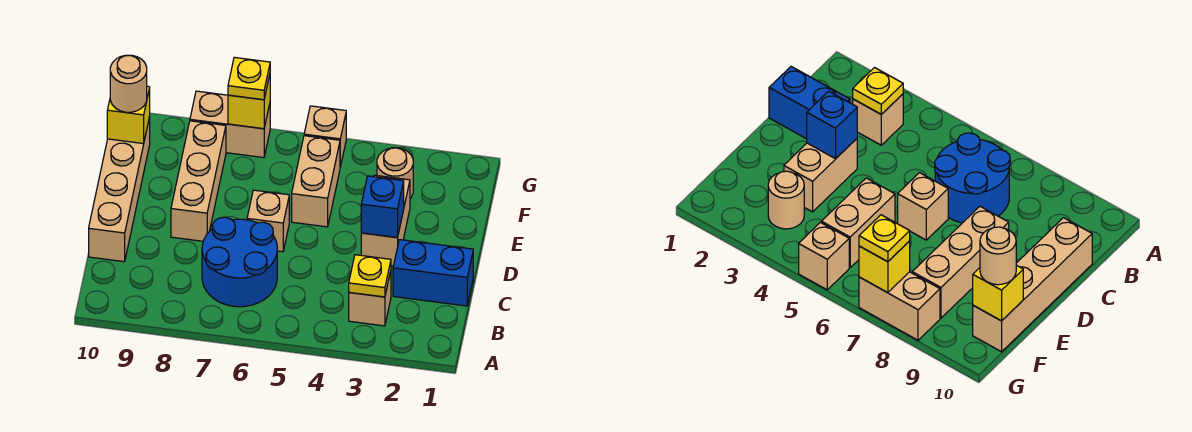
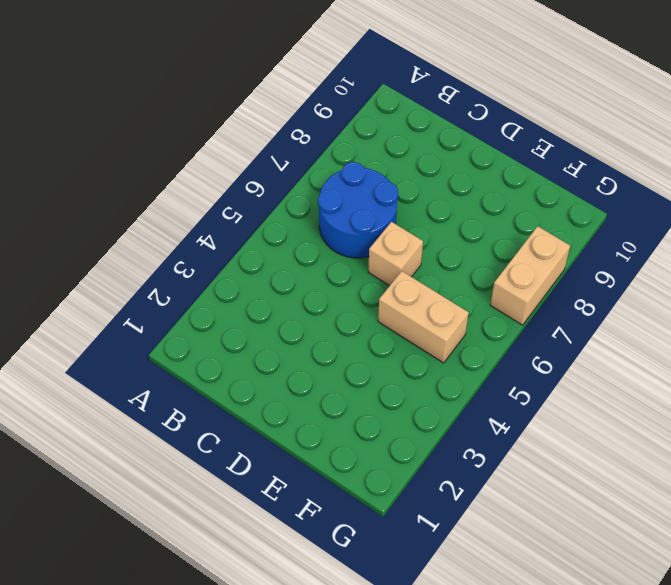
none -> tan brick B3 level 1
none -> blue brick C1:C2 level 1
none -> tan brick C10:F10 level 1

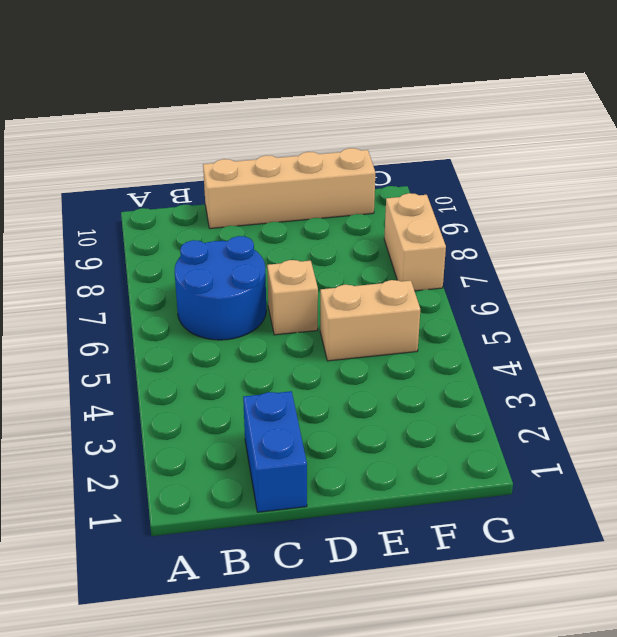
none -> tan brick B3 level 1
none -> tan brick D3:E3 level 1
none -> tan brick D8:F8 level 1

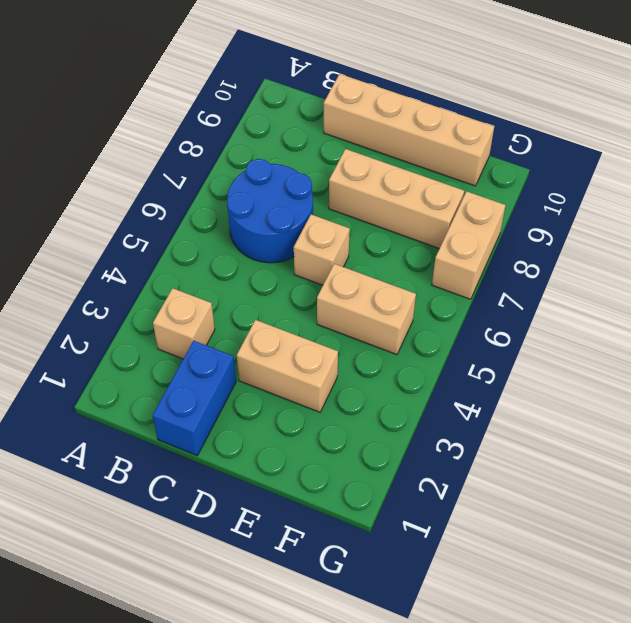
none -> tan round brick F3 level 1
none -> tan brick G5 level 1
none -> yellow plate B3 level 2

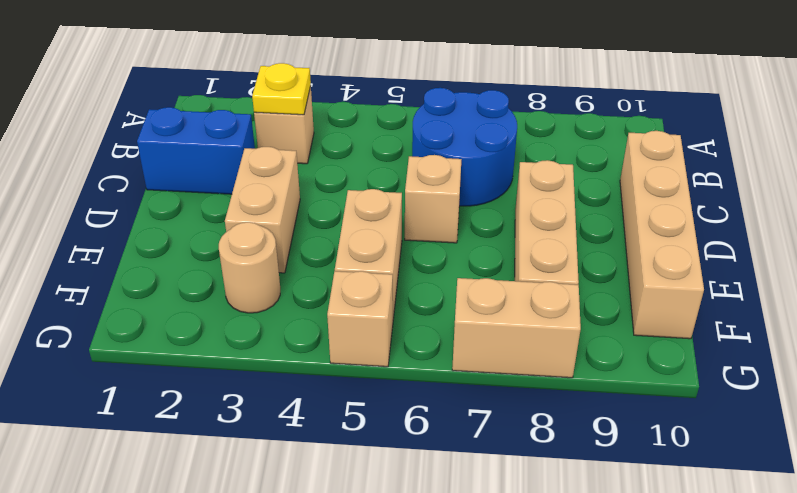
none -> blue brick D3 level 2
none -> yellow brick F10 level 2
none -> yellow brick G7 level 2

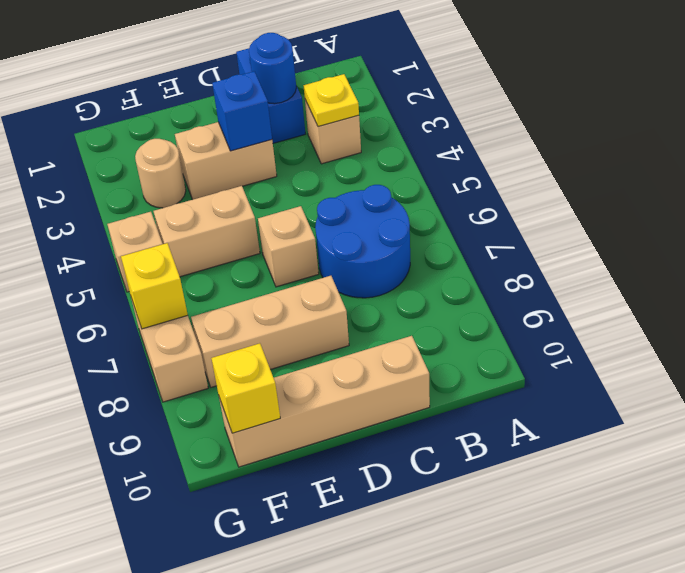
blue round brick C2 level 2 -> none
none -> tan round brick F10 level 3
none -> yellow plate G7 level 3

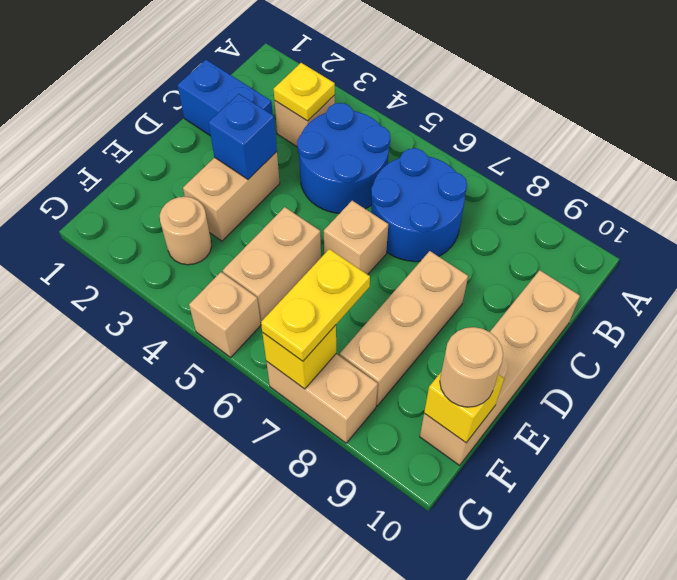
blue round brick B4:C5 level 1 -> none
yellow plate F7:G7 level 3 -> yellow plate G7 level 3

